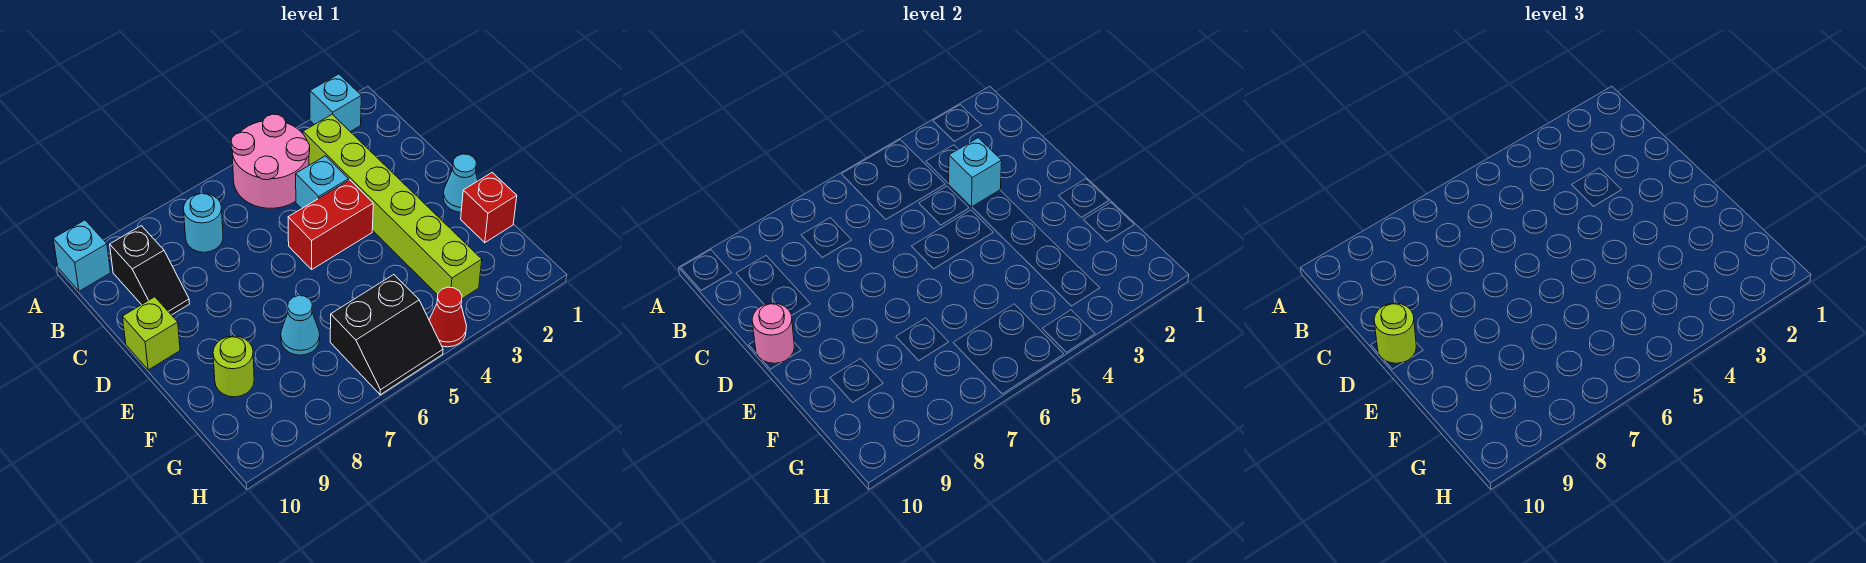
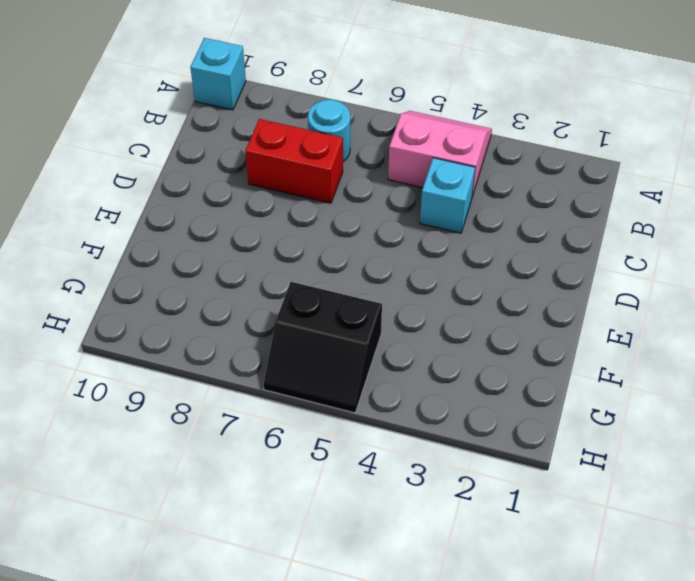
pink slope A4:B5 level 1 top B -> pink round brick A4:B5 level 1
red brick C7:C8 level 1 -> red brick D4:D5 level 1
none -> cyan brick A2 level 1
none -> lime brick B3:G3 level 1
none -> black slope B9:C9 level 1 top B

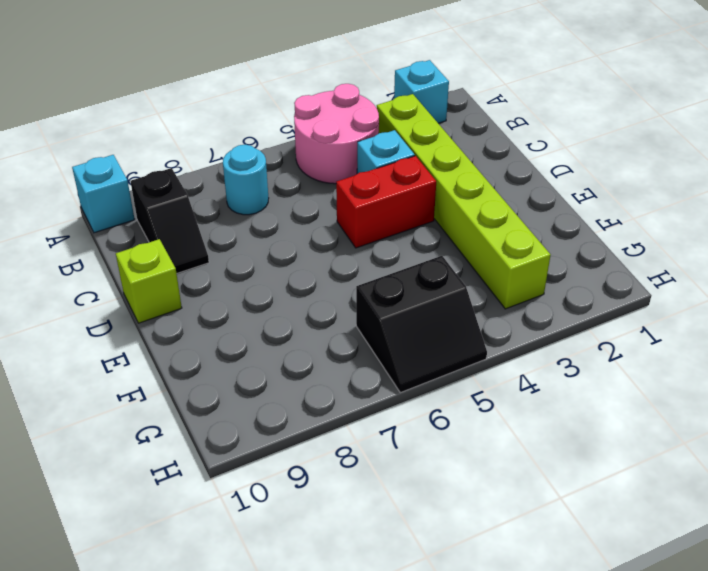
none -> cyan cone E1 level 1
none -> red brick F1 level 1
none -> cyan cone F7 level 1

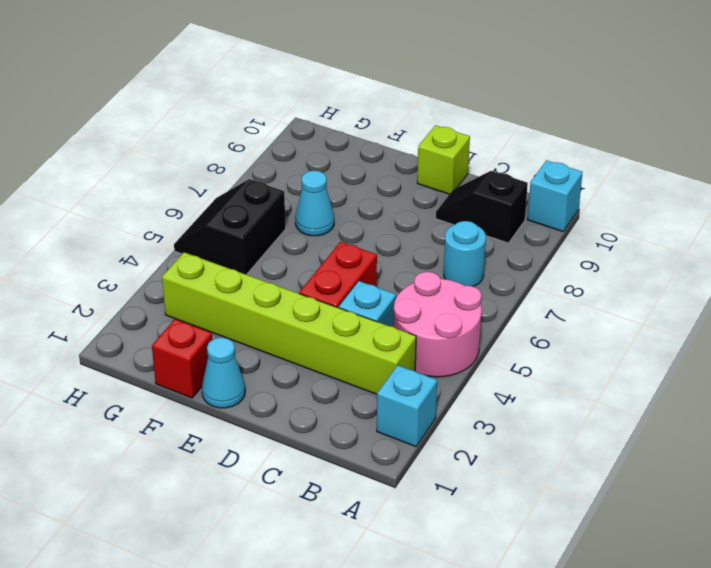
none -> lime round brick F9 level 1
none -> red cone H4 level 1
none -> cyan brick C3 level 2

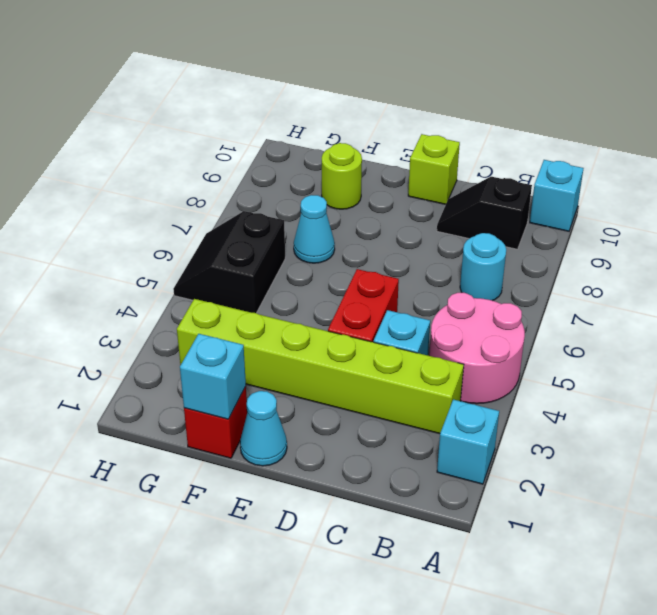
cyan brick F1 level 2 -> cyan brick C3 level 2
none -> red cone H4 level 1
none -> pink round brick D10 level 2
none -> lime round brick D10 level 3

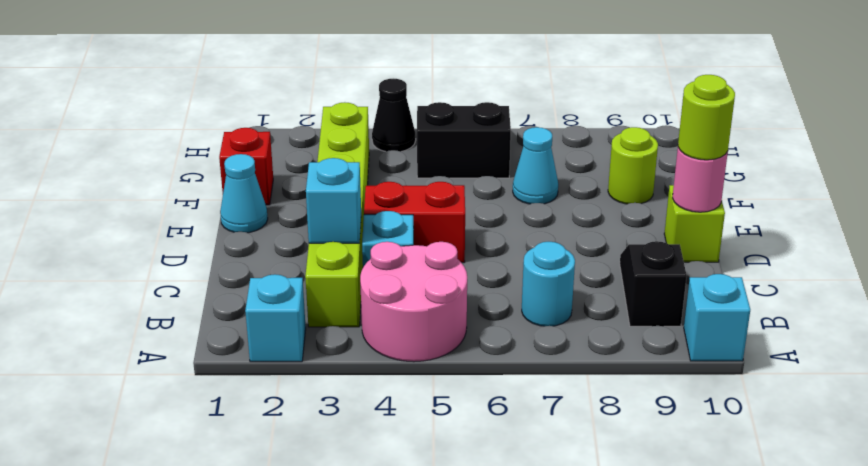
black cone H4 level 1 -> red cone H4 level 1

